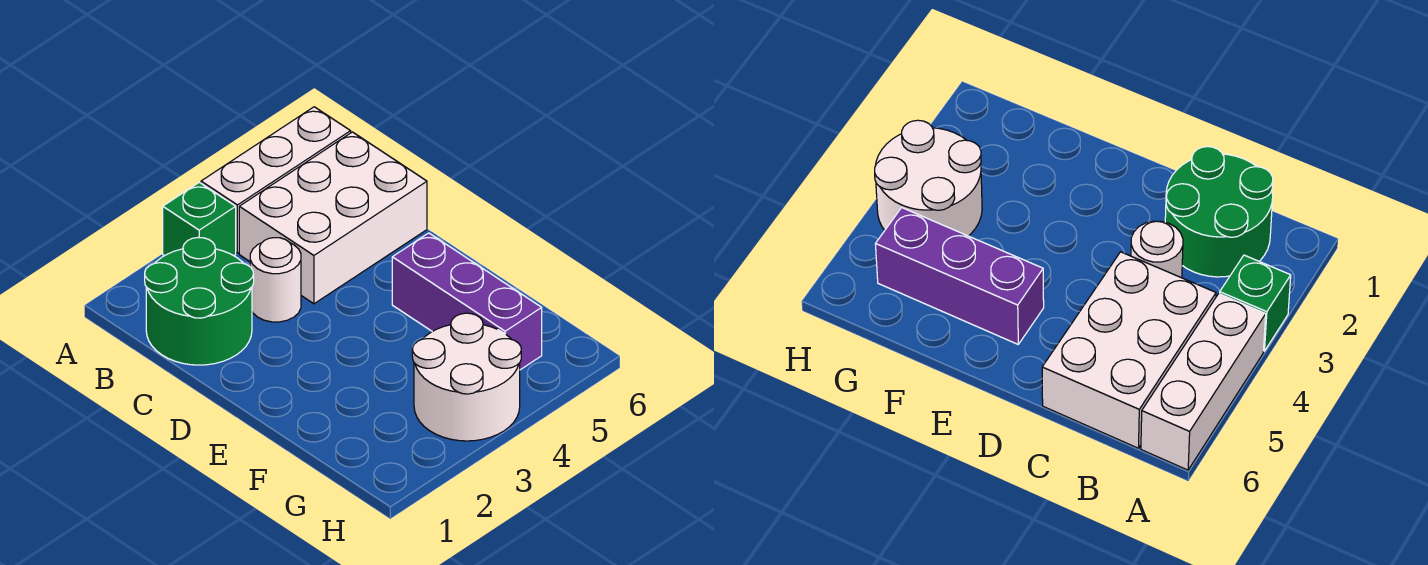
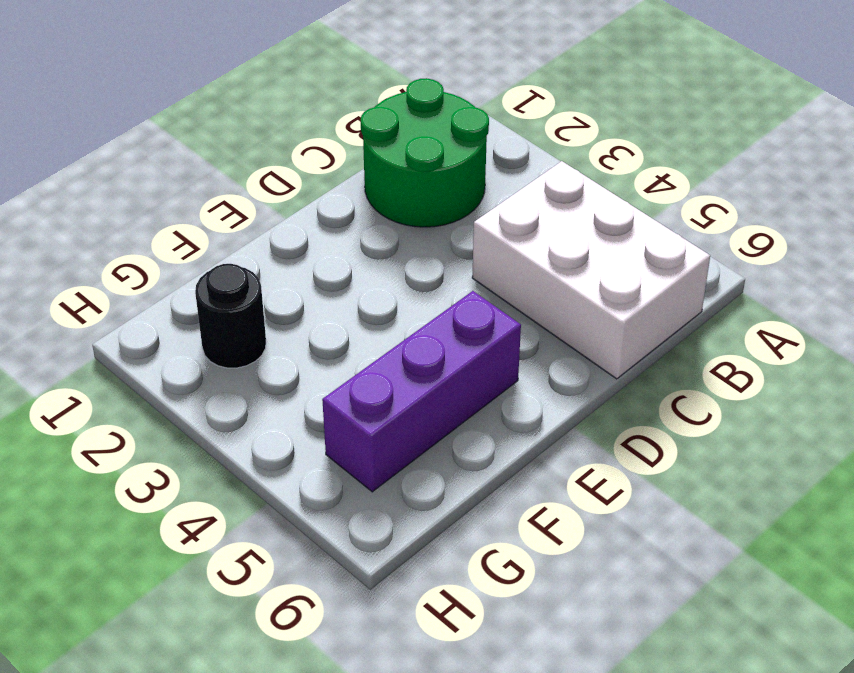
black round brick G2 level 1 -> none
none -> green brick A3 level 1
none -> white brick A4:A6 level 1

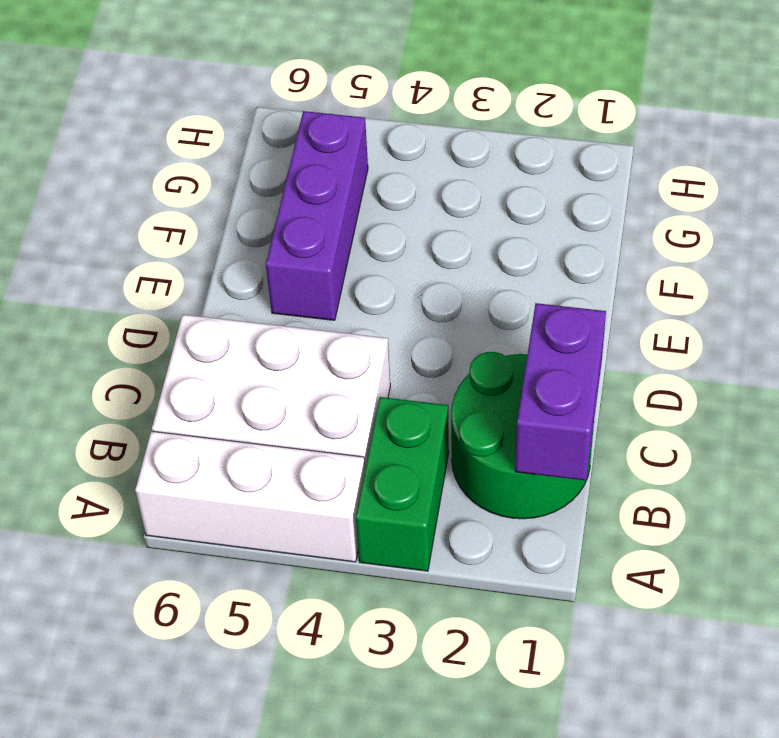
green brick A3:B3 level 1 -> green brick A3 level 1
purple brick B1:C1 level 2 -> none
none -> white round brick C3 level 1
none -> white round brick G3:H4 level 1

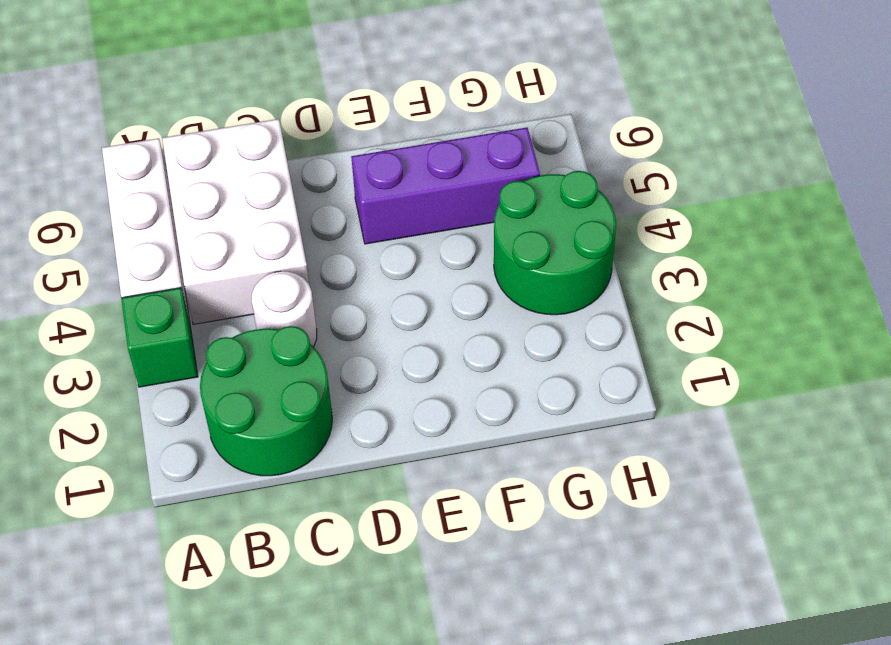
green round brick G3:H4 level 1 -> white round brick G3:H4 level 1

